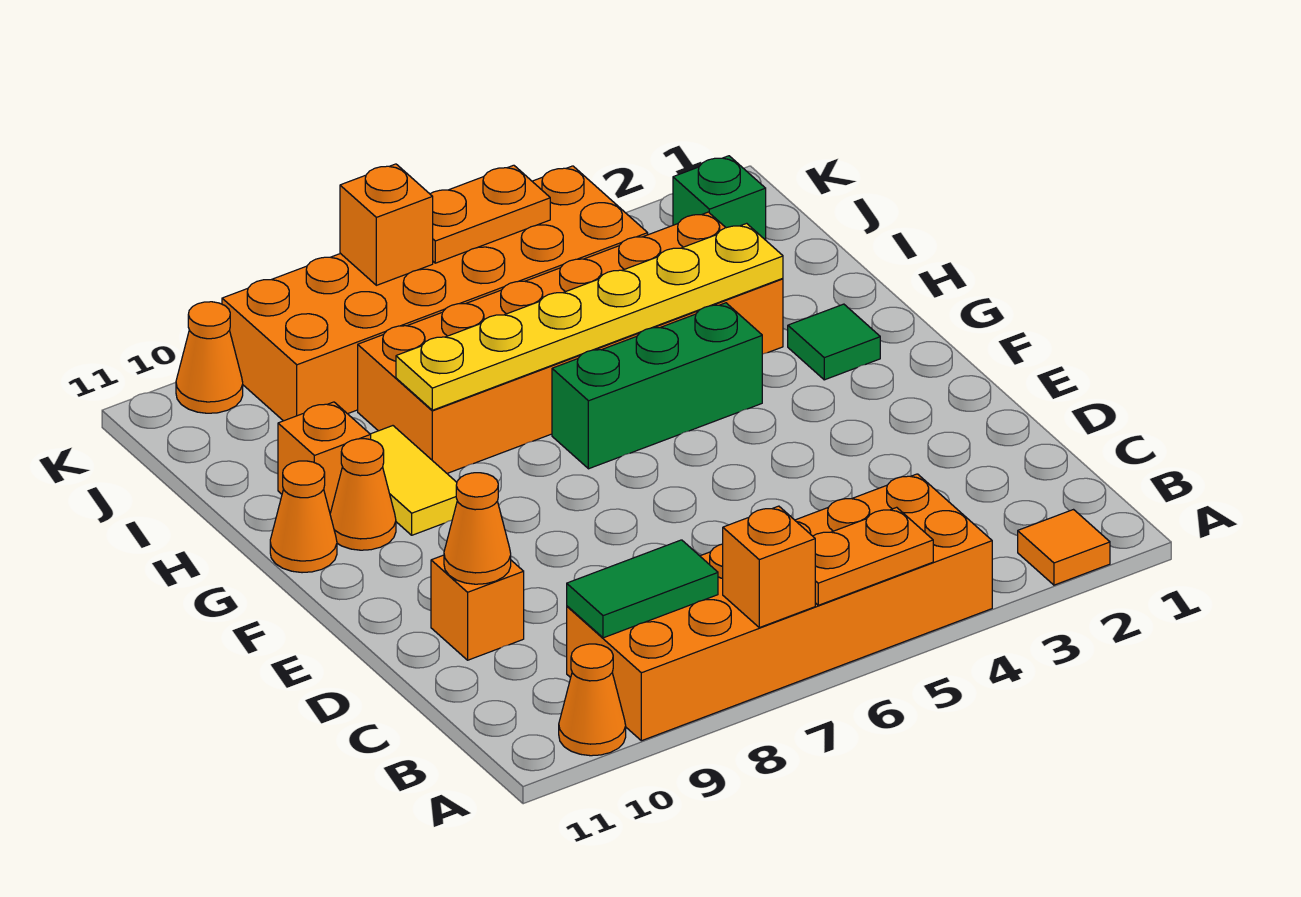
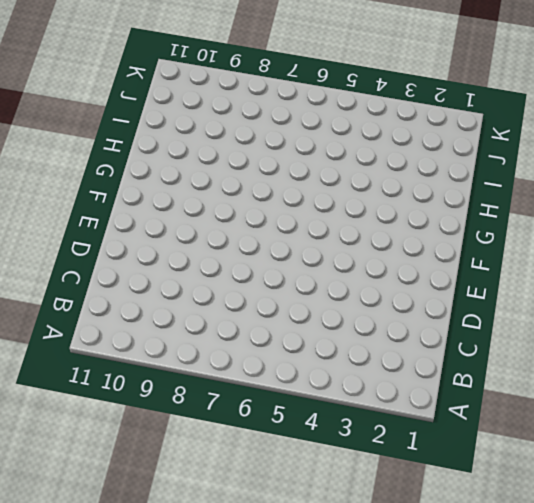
none -> orange tile A2 level 1
none -> orange brick A4:B9 level 1
none -> orange cone A10 level 1

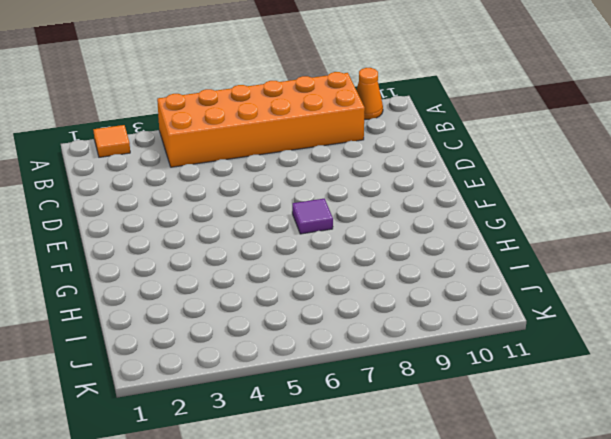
purple tile F7 level 1 -> none
none -> orange brick D10 level 1
none -> green tile G2 level 1
none -> green brick G4:G6 level 1

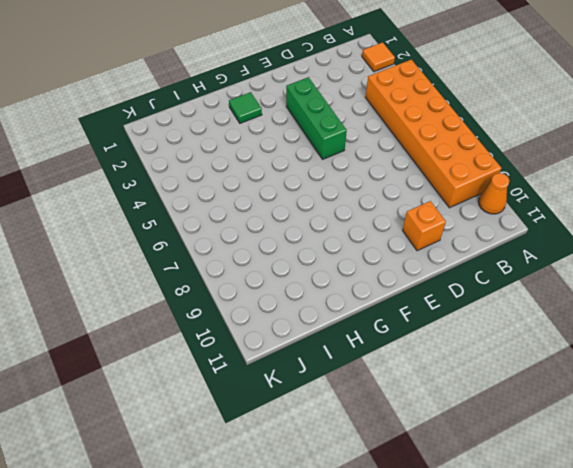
green brick E3:E5 level 1 -> green brick G4:G6 level 1
none -> yellow tile G9:H9 level 1
none -> orange cone G10 level 1
none -> orange cone G11 level 1

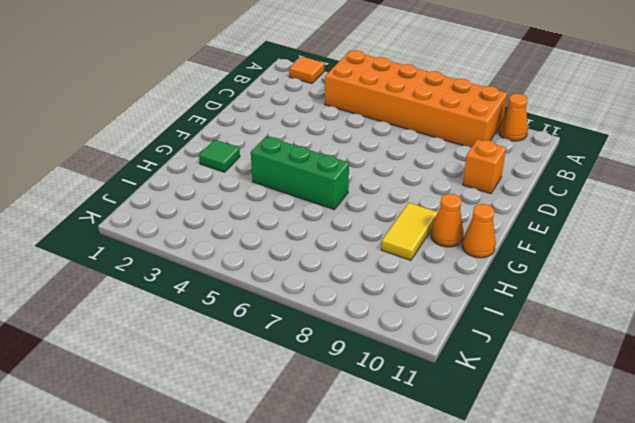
none -> orange brick H3:I8 level 1
none -> orange brick H10 level 1
none -> green brick J2 level 1

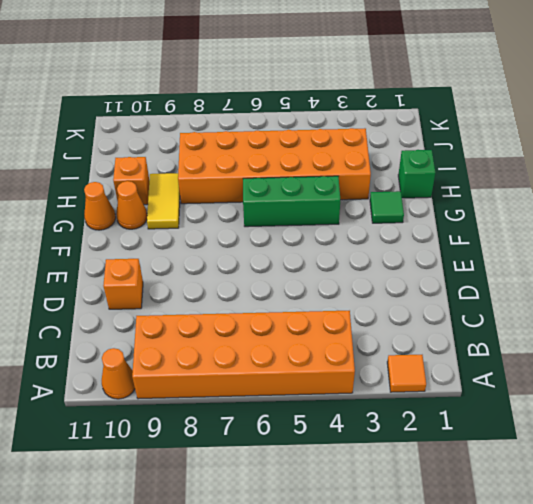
green brick H1 level 1 -> green brick J2 level 1
none -> orange brick J4:K9 level 1
none -> orange cone K10 level 1
none -> orange plate A5:A6 level 2

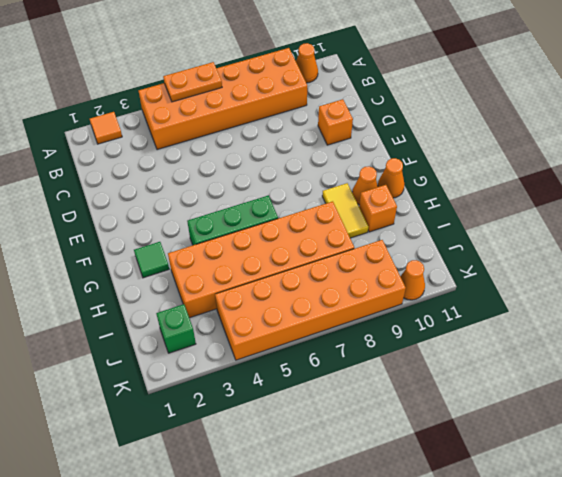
none -> orange brick A7 level 2
none -> green tile B8:B9 level 2
none -> orange cone D10 level 2

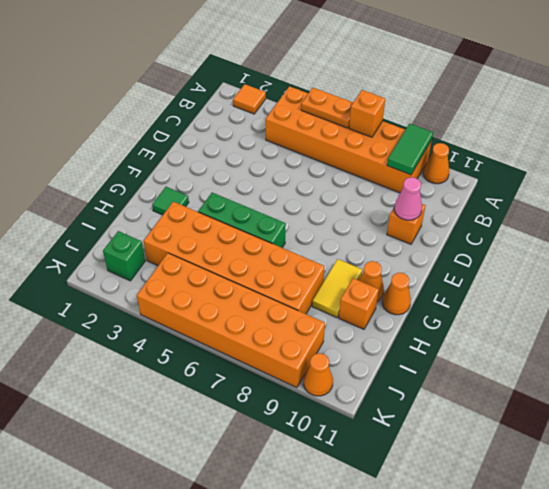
green tile A9:B9 level 2 -> green tile B8:B9 level 2
pink cone D10 level 2 -> orange cone D10 level 2
none -> yellow plate H3:H8 level 2
none -> orange plate K5:K6 level 2
none -> orange brick K7 level 2

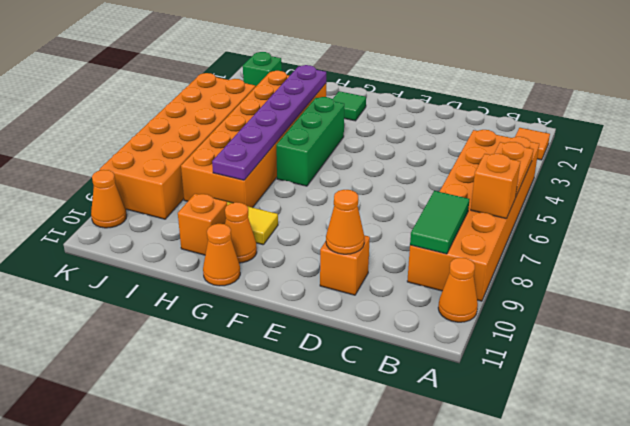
purple plate H3:H8 level 2 -> yellow plate H3:H8 level 2
none -> orange plate K5:K6 level 2
none -> orange brick K7 level 2

